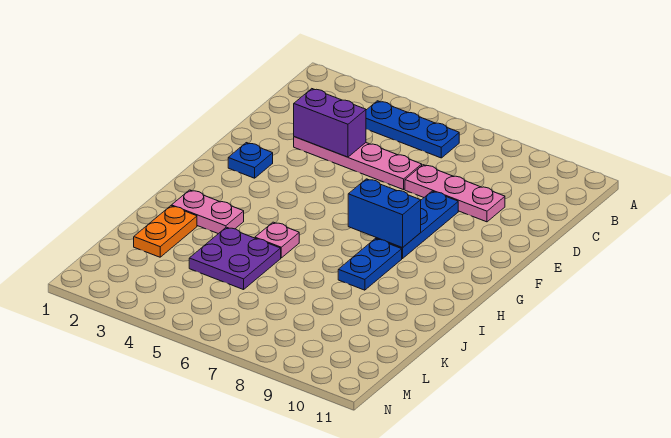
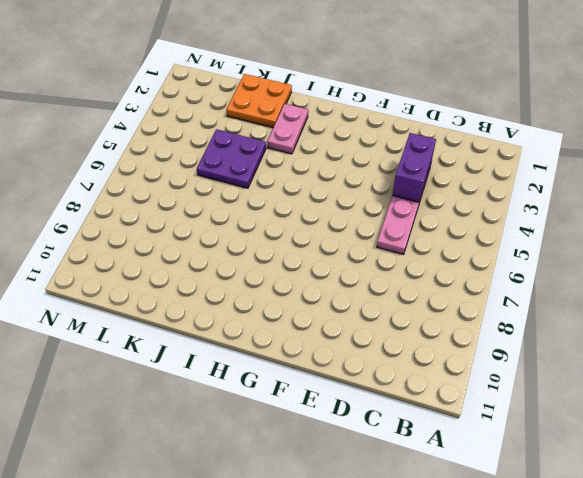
orange plate J1:K2 level 1 -> orange plate J2:K2 level 1
none -> blue plate B4:B6 level 1
none -> pink plate D7:D9 level 1
none -> blue plate E8:G8 level 1

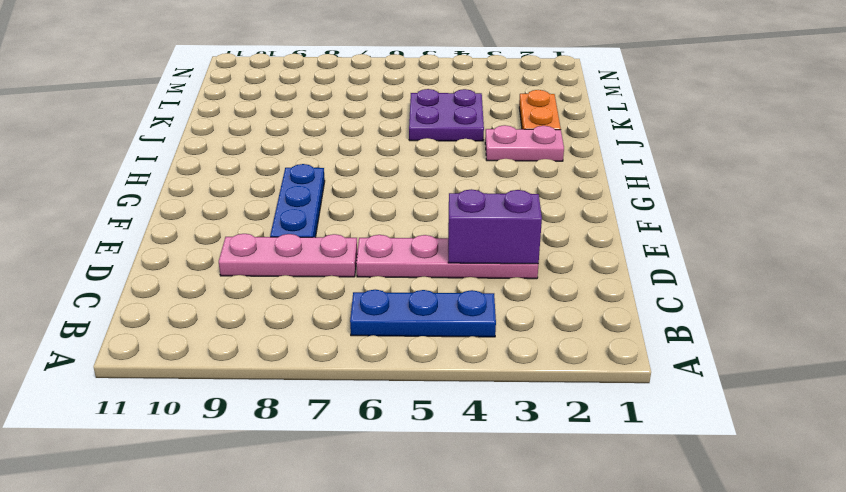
none -> blue plate F2 level 1
none -> blue plate H8:I8 level 1
none -> pink plate I5 level 1

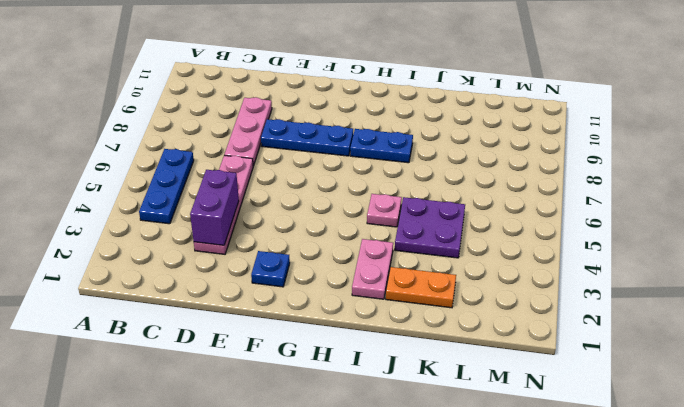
none -> blue brick G7:G8 level 2

